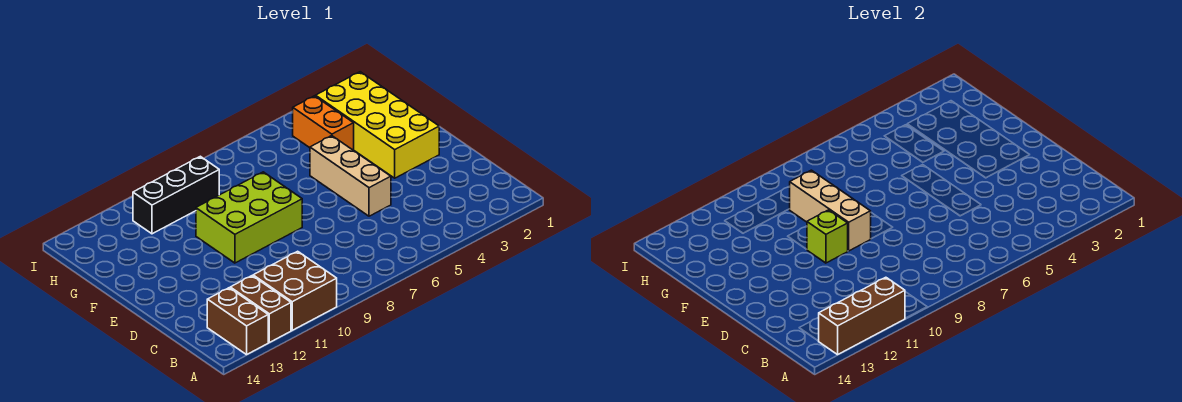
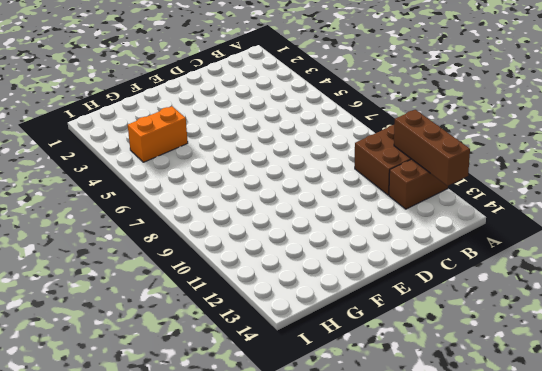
none -> brown brick A13:B13 level 1
none -> tan brick D5:F5 level 1

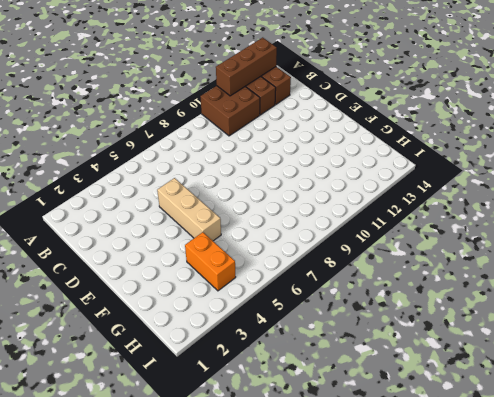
none -> yellow brick E2:H3 level 1
none -> lime brick E8:F10 level 1

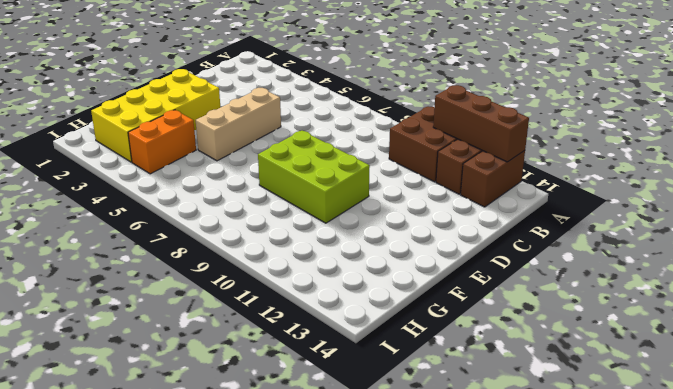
none -> black brick H9:H11 level 1
none -> tan brick E9:G9 level 2

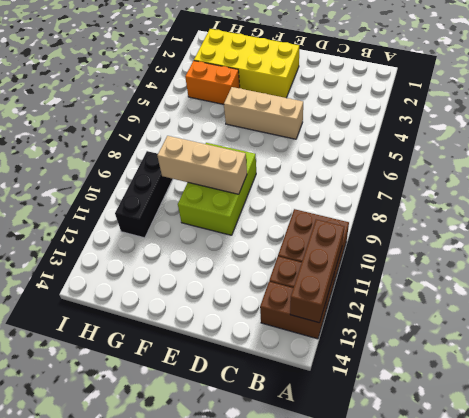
none -> lime brick E10 level 2

